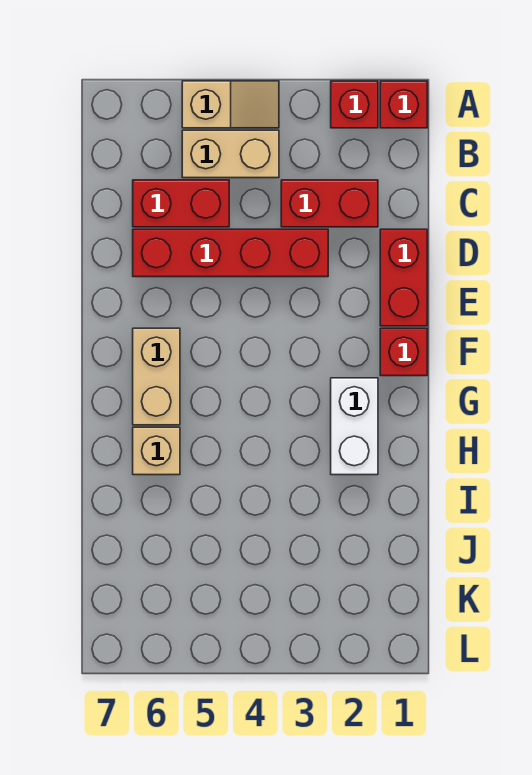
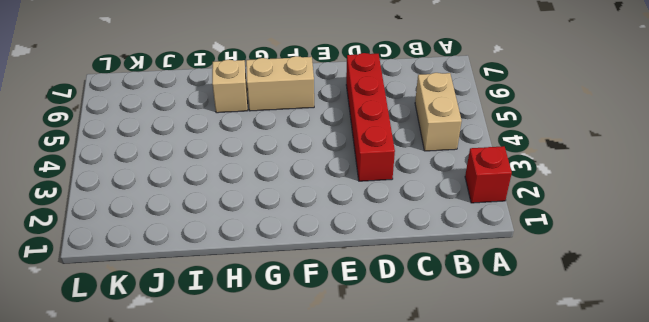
none -> red brick A1 level 1
none -> tan slope A4:A5 level 1 top 5
none -> red brick C2:C3 level 1

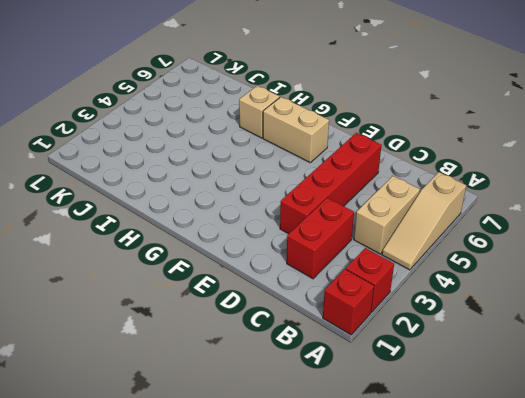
tan slope A4:A6 level 1 top 6 -> tan slope A4:A5 level 1 top 5
none -> red brick C5:C6 level 1
none -> red brick D1:E1 level 1
none -> red brick F1 level 1

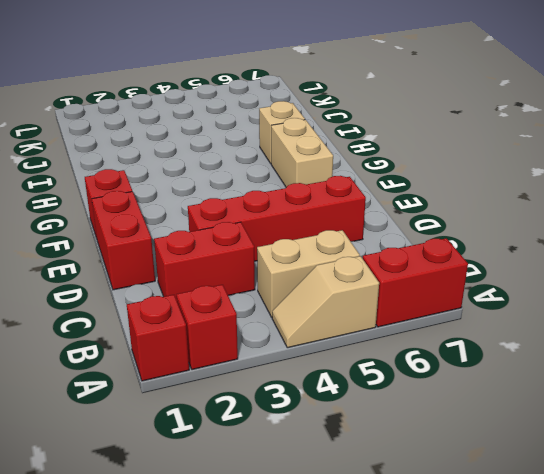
red brick A6:A7 level 1 -> red brick C5:C6 level 1
none -> white brick G2:H2 level 1

